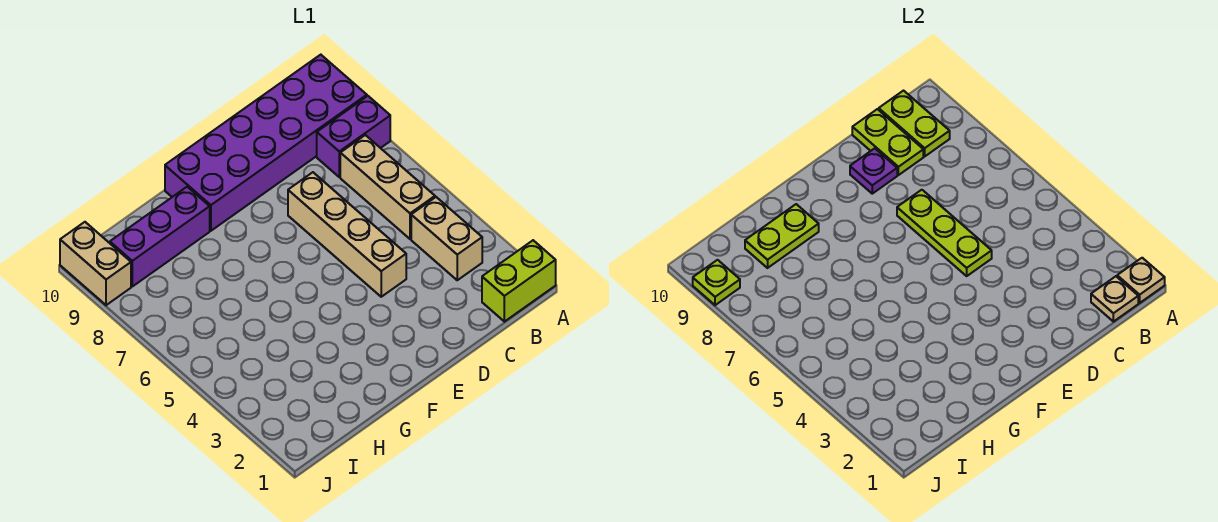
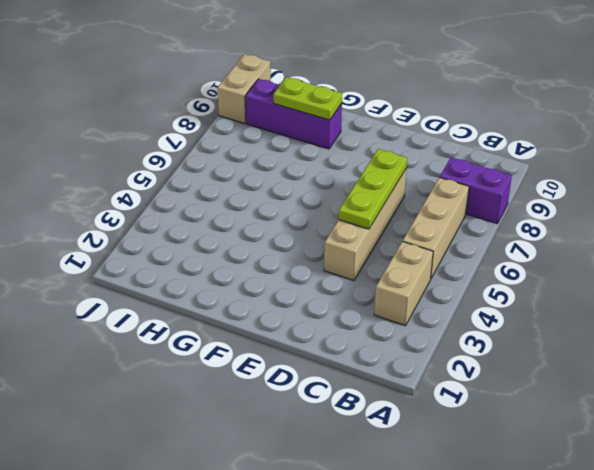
none -> lime brick A1:B1 level 1
none -> purple brick A9:F10 level 1
none -> tan plate A1 level 2

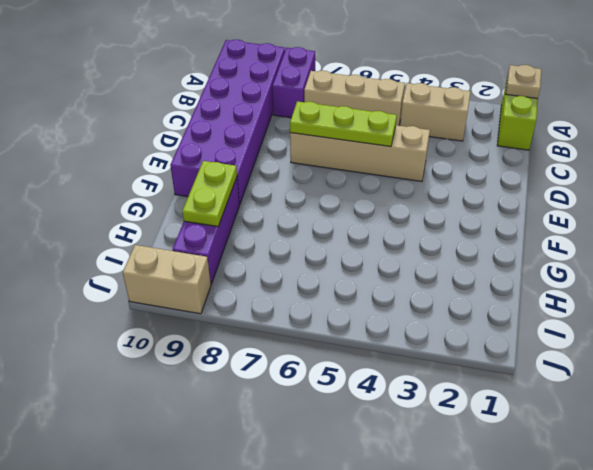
none -> tan plate B1 level 2
none -> lime plate B9:B10 level 2
none -> lime plate C9:C10 level 2

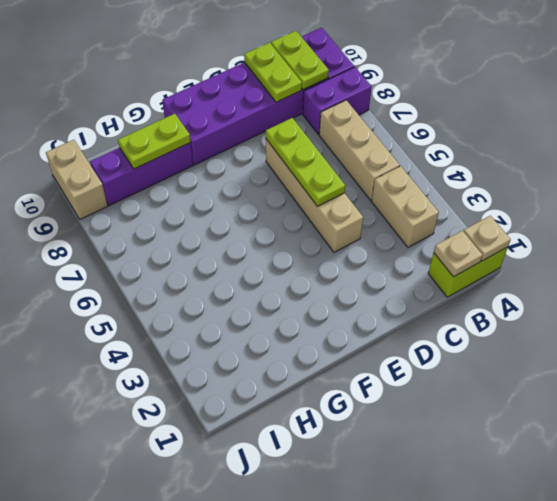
none -> purple plate D9 level 2
none -> lime plate J9 level 2

